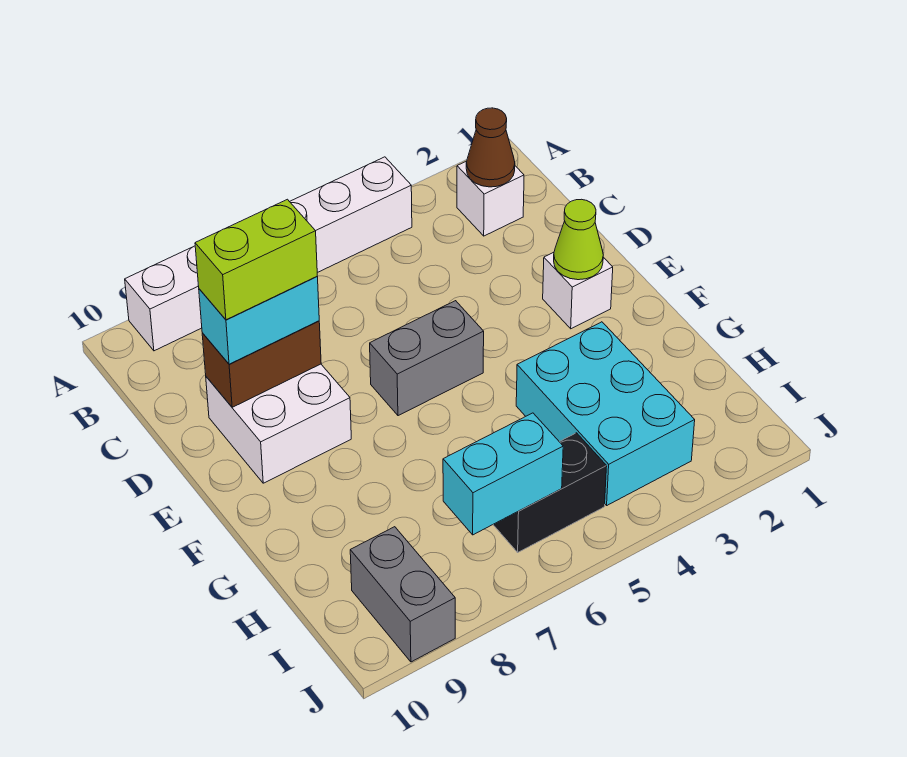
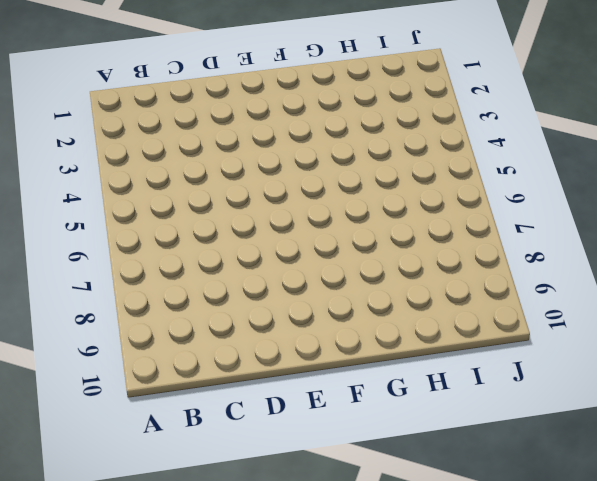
none -> white brick A4:A9 level 1
none -> white brick B2 level 1
none -> white brick D8:E9 level 1

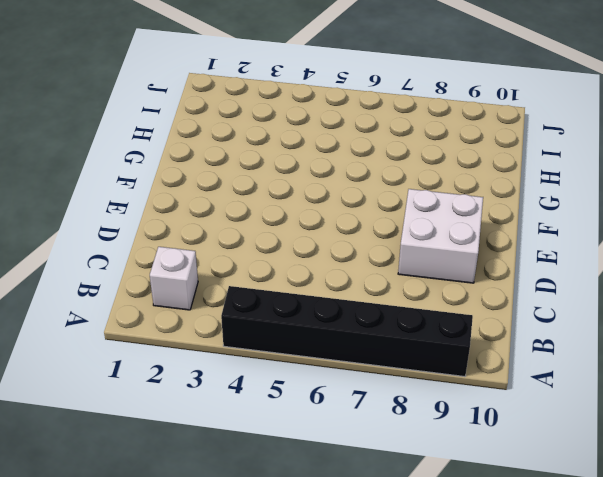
black brick A4:A9 level 1 -> white brick A4:A9 level 1
none -> white brick E2 level 1
none -> grey brick E5:E6 level 1
none -> cyan brick G3:I4 level 1

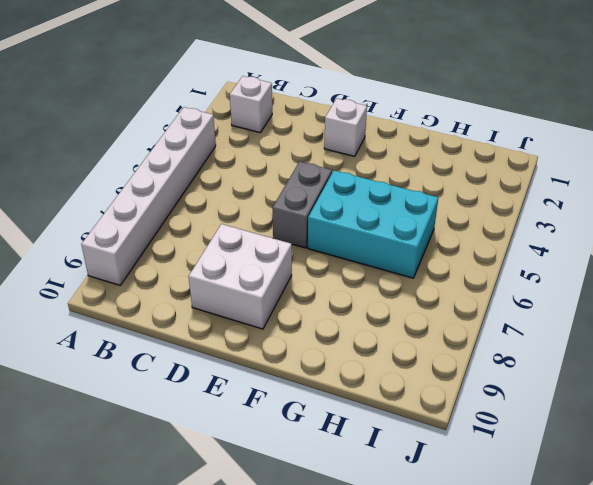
cyan brick F5:H6 level 1 -> cyan brick G3:I4 level 1
none -> black brick I5:I6 level 1
none -> grey brick I9:J9 level 1
none -> brown cone B2 level 2

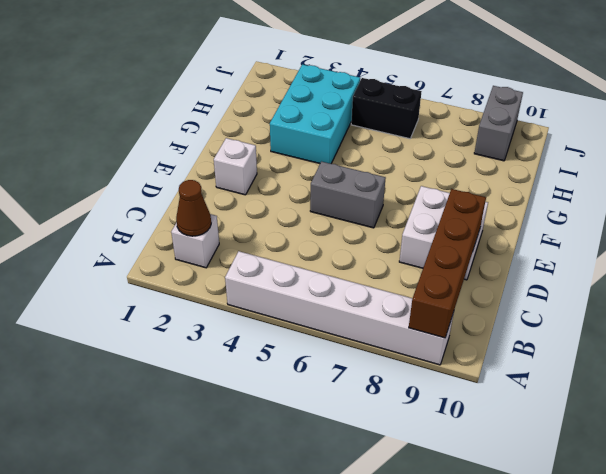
brown brick A9:D9 level 2 -> brown brick D8:D9 level 2
none -> lime cone E2 level 2
none -> cyan brick I6:I7 level 2
none -> cyan brick D8:D9 level 3

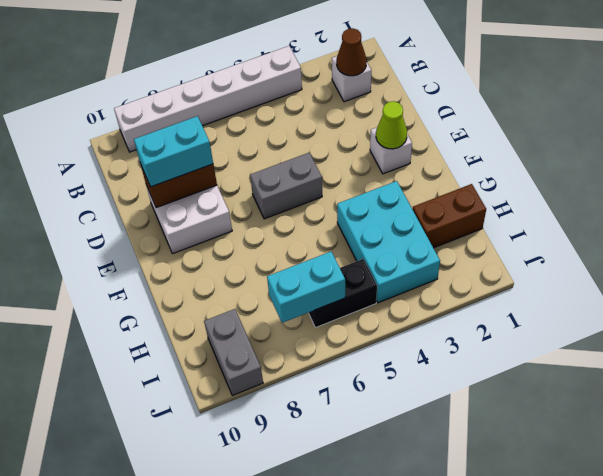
brown brick H1:H2 level 1 -> none
none -> lime brick D8:D9 level 4

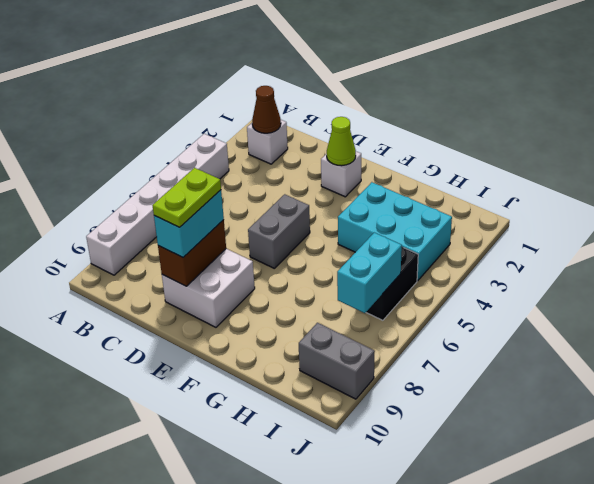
lime plate D8:D9 level 4 -> lime brick D8:D9 level 4

